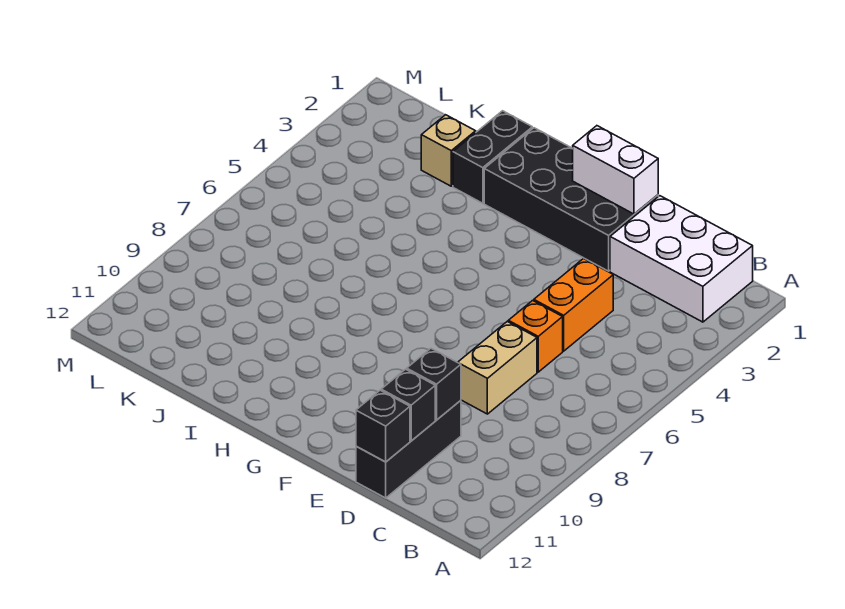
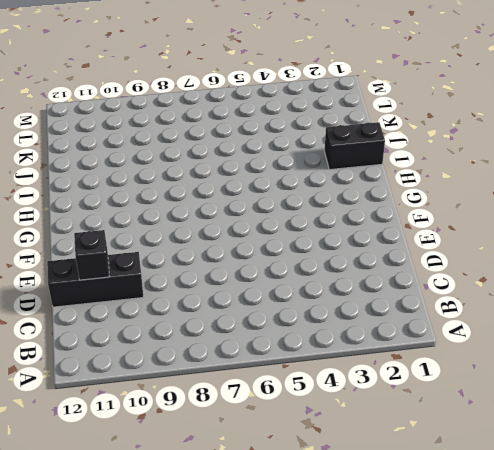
none -> white brick B1:D2 level 1
none -> orange brick D4:D5 level 1
none -> orange brick D6 level 1

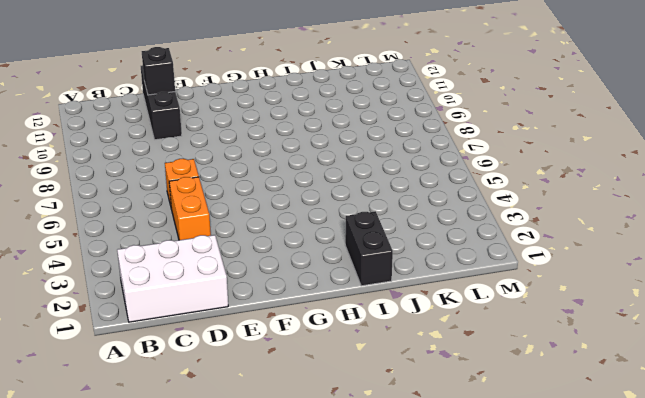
none -> tan brick D7:D8 level 1
none -> black brick E1:H2 level 1
none -> tan brick J2 level 1

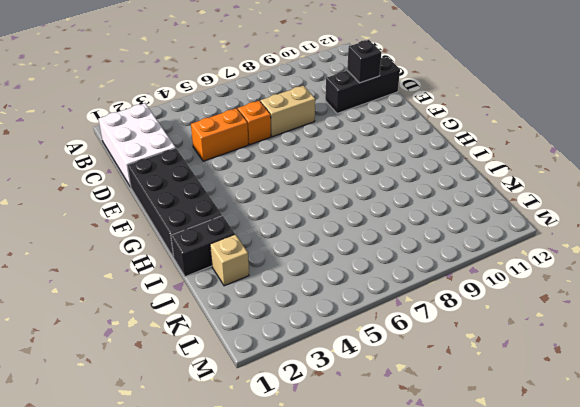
none -> black brick D10 level 2
none -> black brick D12 level 2
none -> white brick E1:F1 level 2

